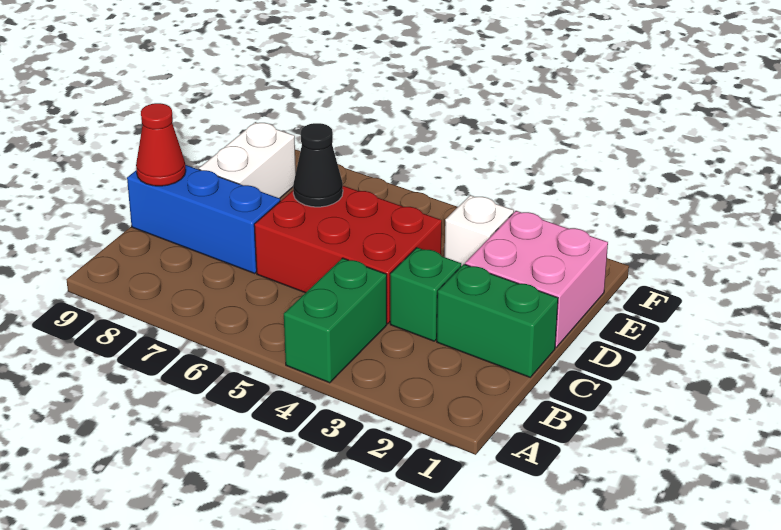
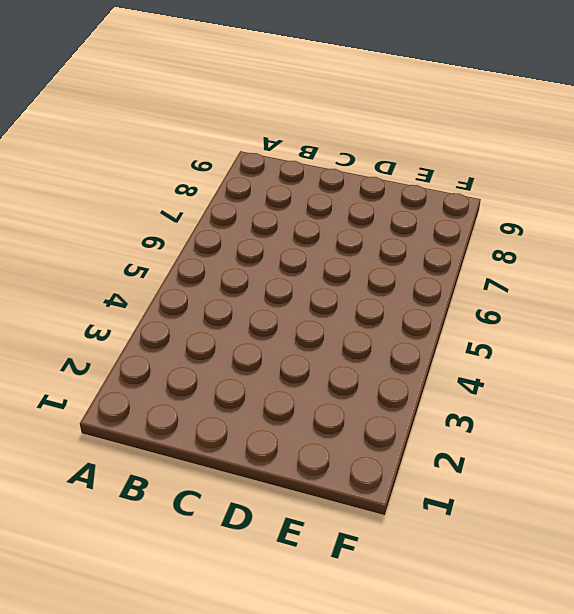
none -> green brick A4:B4 level 1
none -> green brick C1:C2 level 1

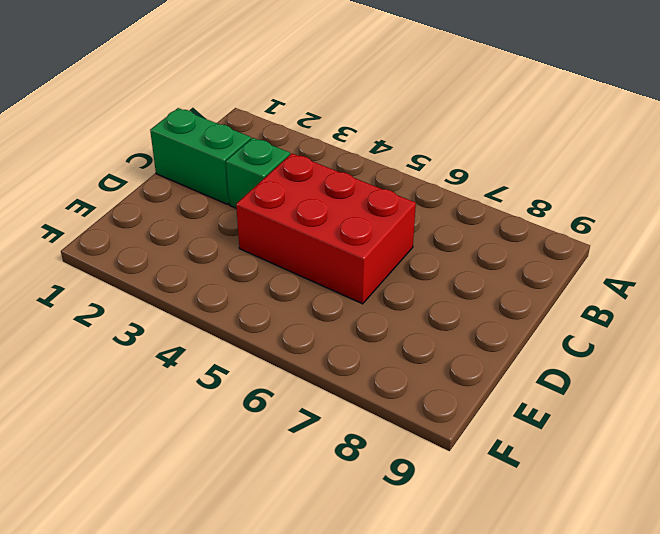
none -> green brick A4:B4 level 1
none -> blue brick C7:C9 level 1

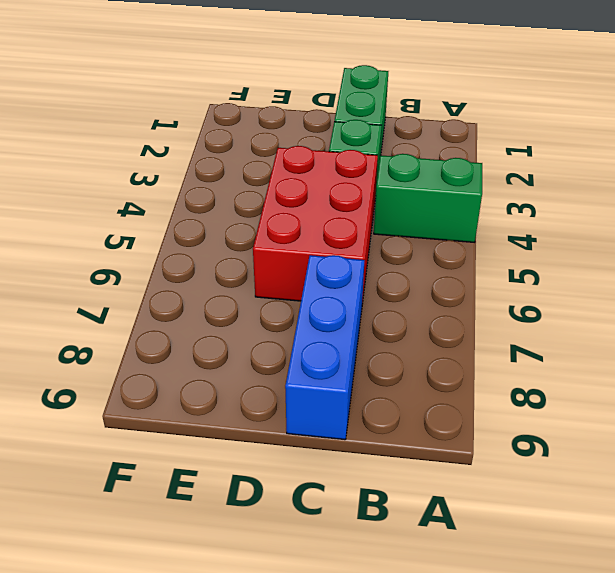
none -> pink brick D1:E2 level 1
none -> white brick D8:E8 level 1

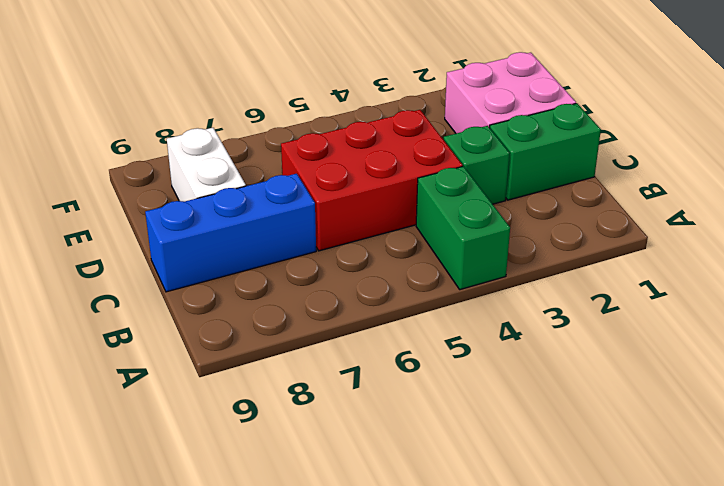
none -> white brick E3 level 1
none -> red cone C9 level 2

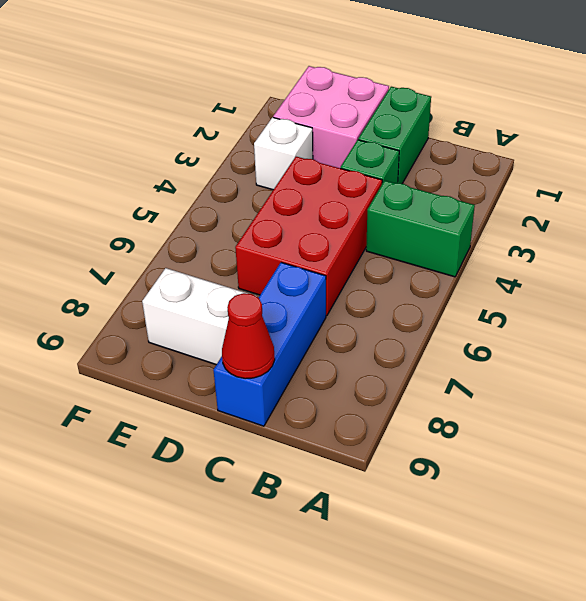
none -> black cone D6 level 2

